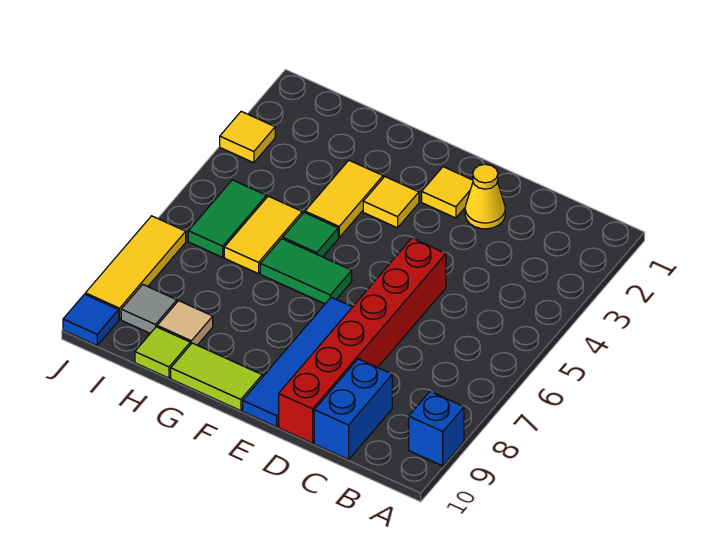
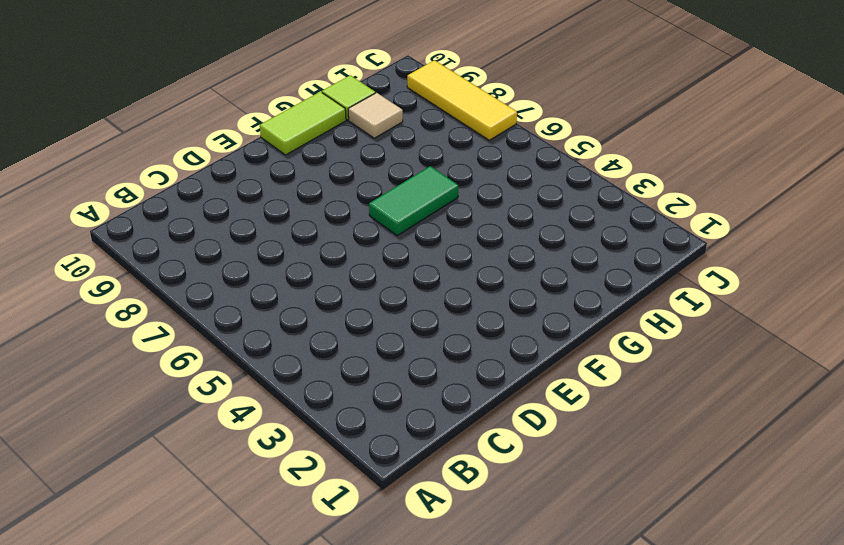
none -> blue brick A9 level 1
none -> blue brick C9:C10 level 1
none -> yellow cone D2 level 1

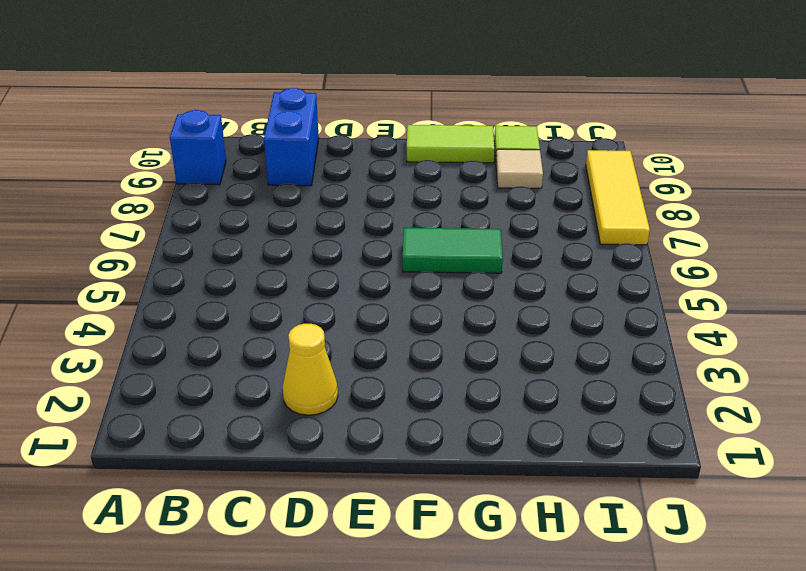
none -> red brick D5:D10 level 1
none -> yellow tile E2 level 1
none -> blue tile E7:E10 level 1

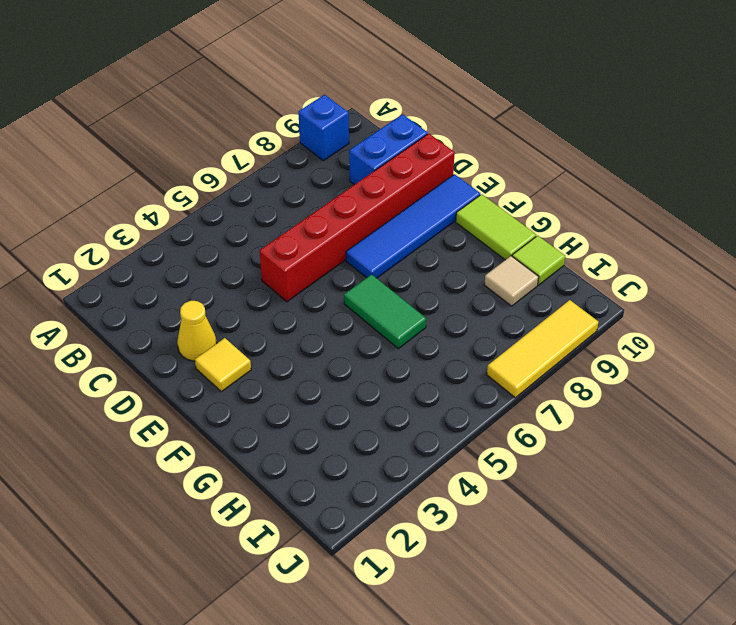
none -> yellow tile F3 level 1
none -> yellow tile G3:G4 level 1
none -> green tile G5 level 1

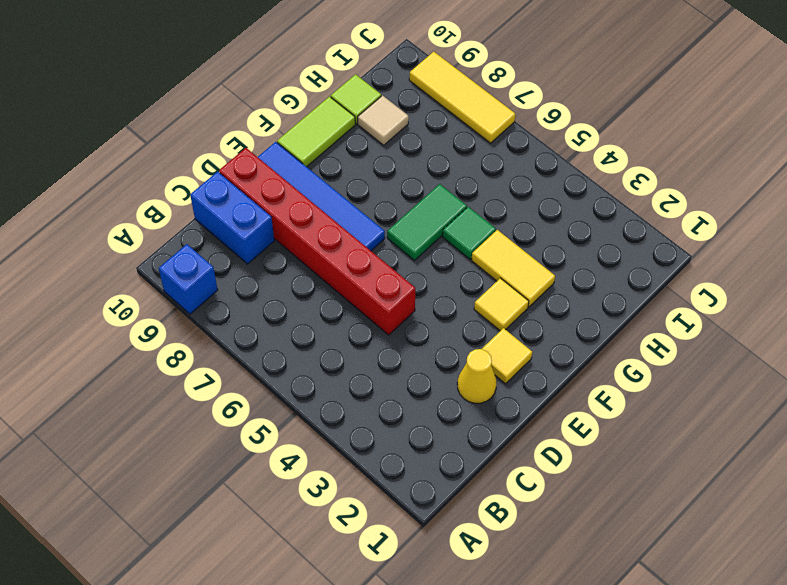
none -> yellow tile H5:H6 level 1
none -> green tile I5:I6 level 1
none -> grey tile I9 level 1

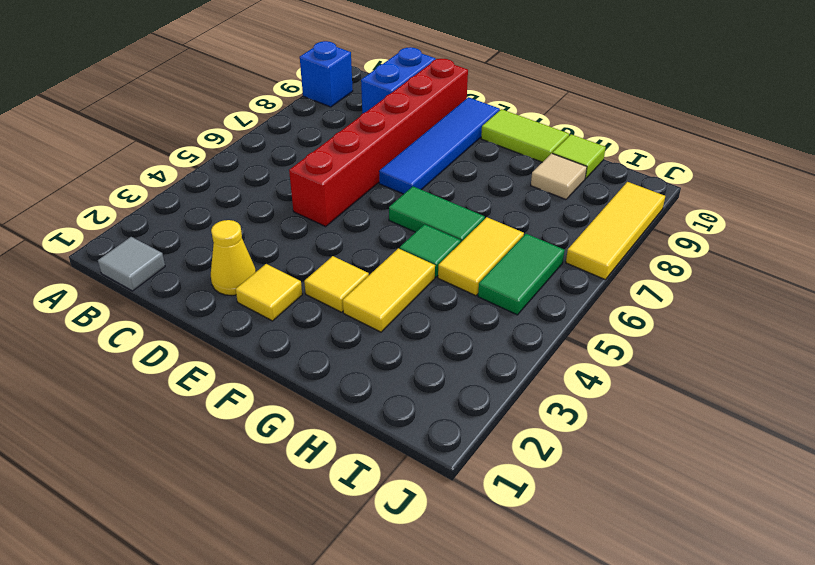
grey tile B1 level 1 -> grey tile I9 level 1
none -> yellow tile J3 level 1
none -> blue tile J10 level 1

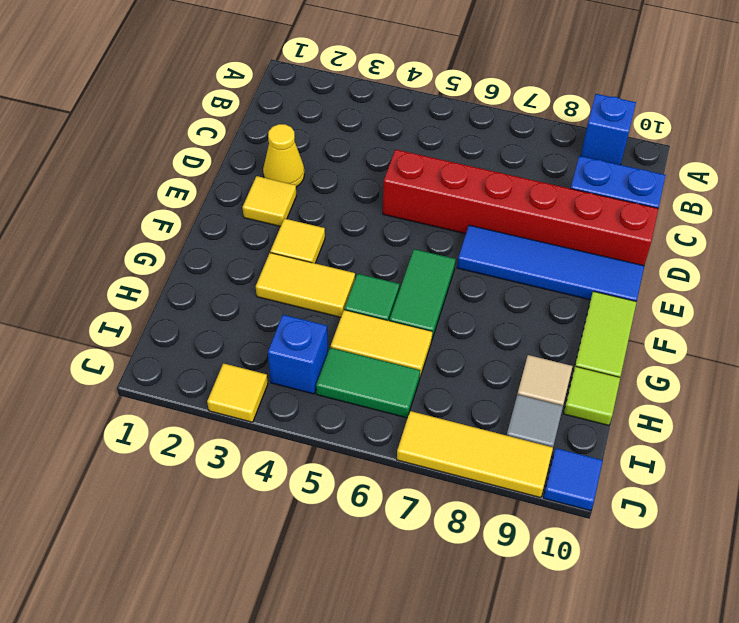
blue brick I4 level 1 -> none

